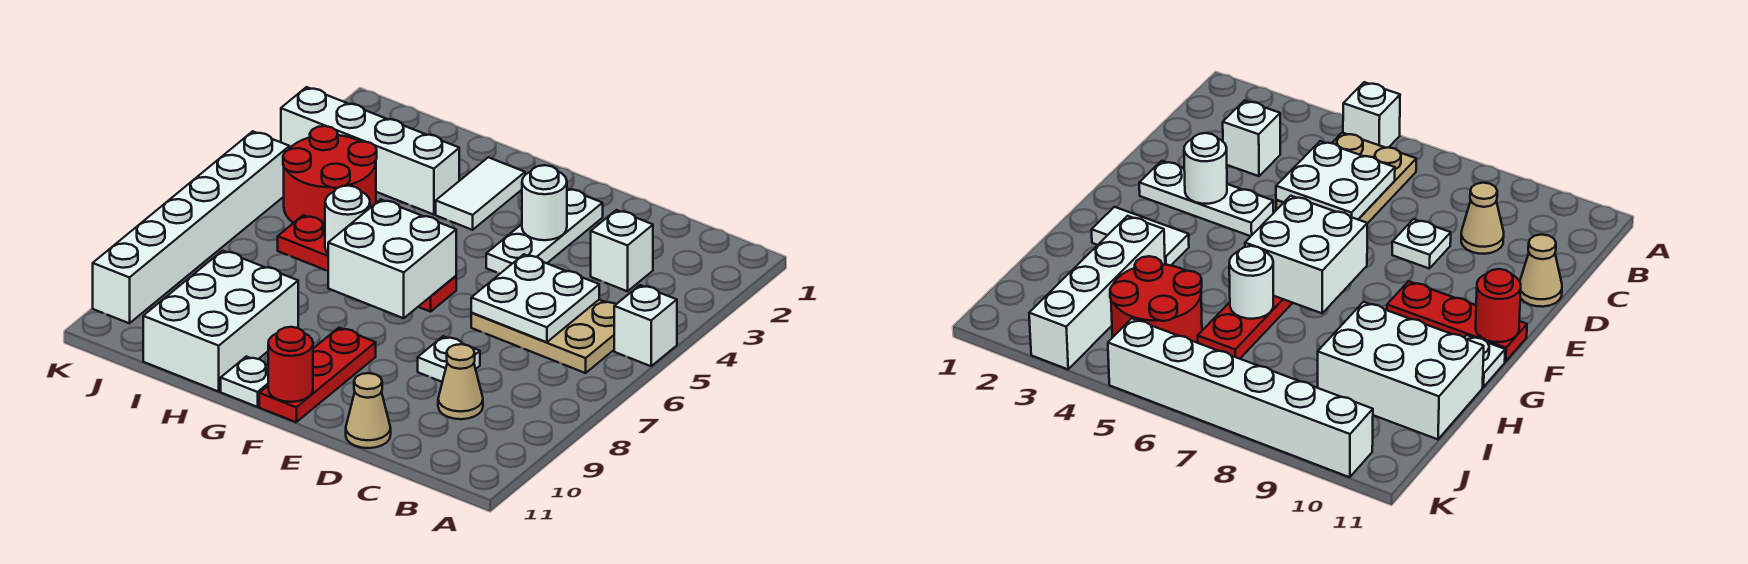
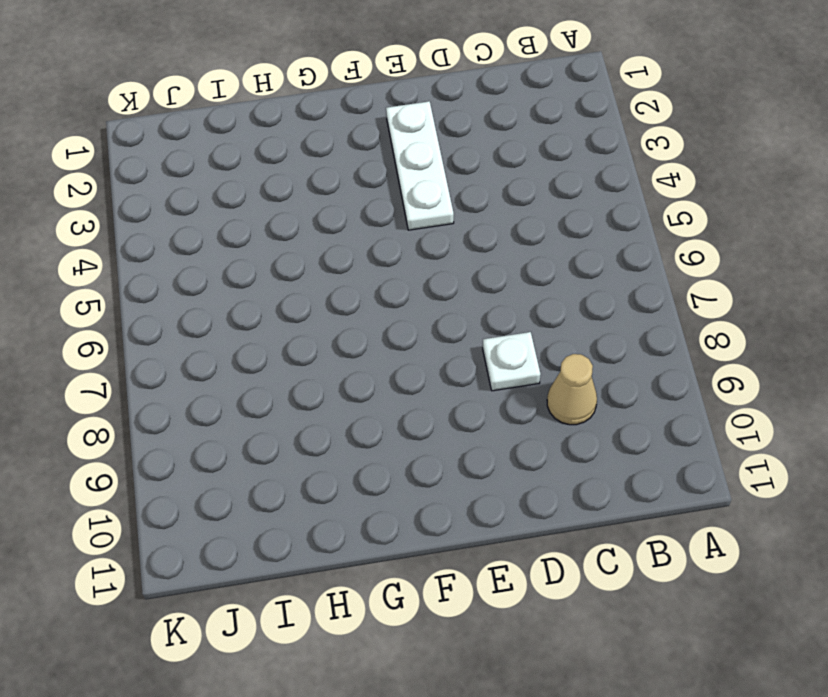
none -> white brick A5 level 1
none -> tan plate B5:D6 level 1
none -> white brick C3 level 1

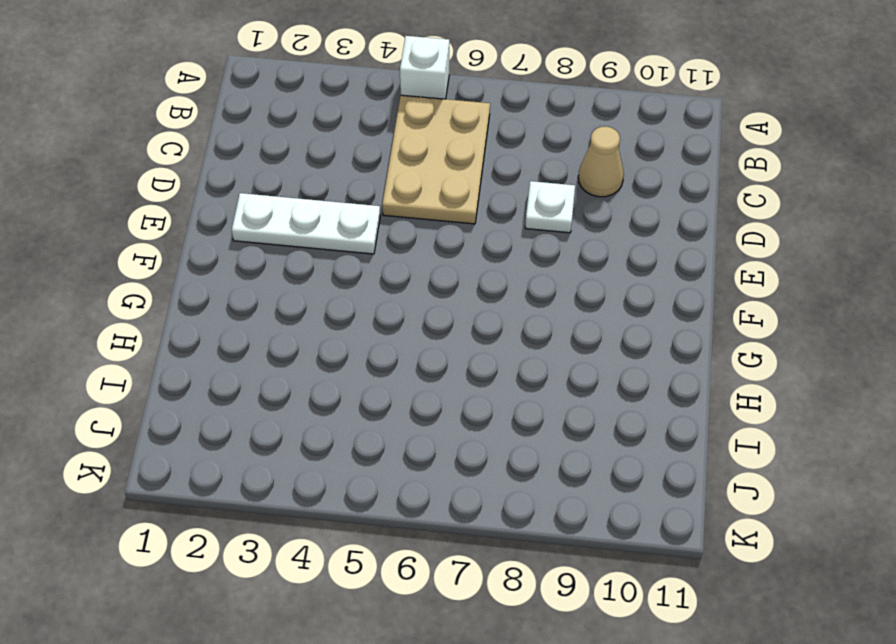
none -> white brick C3 level 1
none -> tan cone D11 level 1
none -> red plate F6:I6 level 1

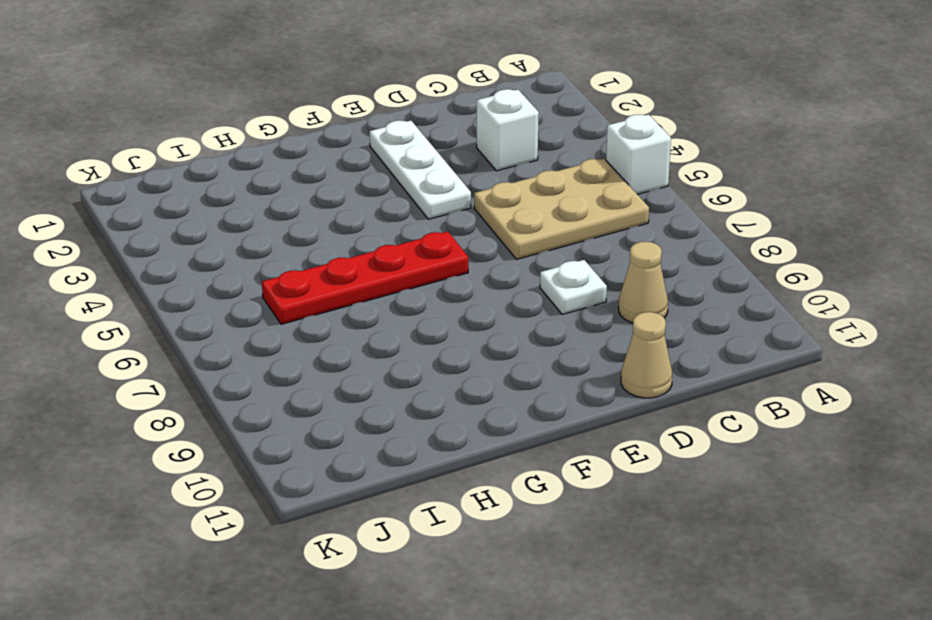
none -> red plate F9:F11 level 1
none -> white tile G2:G3 level 1
none -> white plate G11 level 1

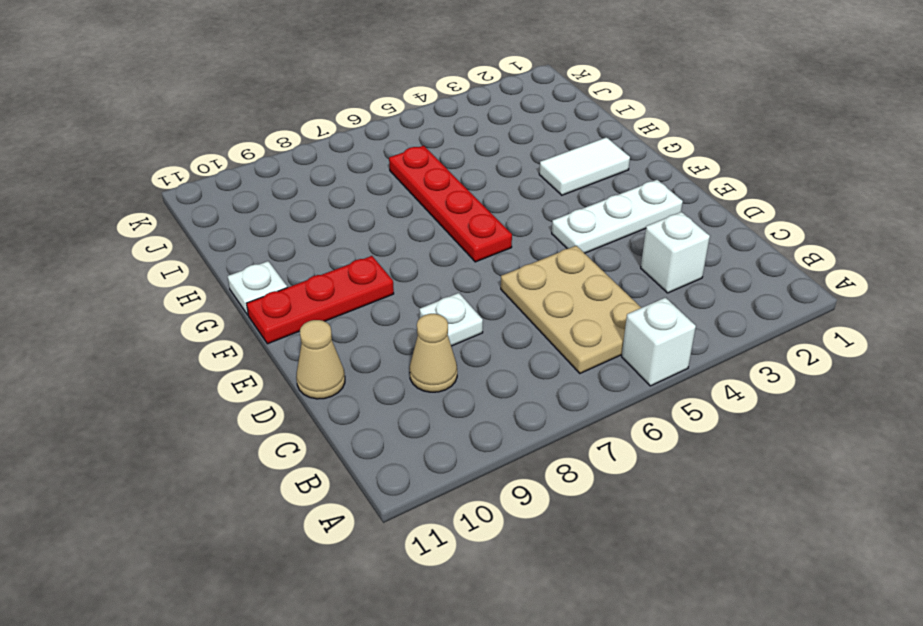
none -> white brick H3:K3 level 1
none -> white brick H9:I11 level 1
none -> red round brick I4:J5 level 1

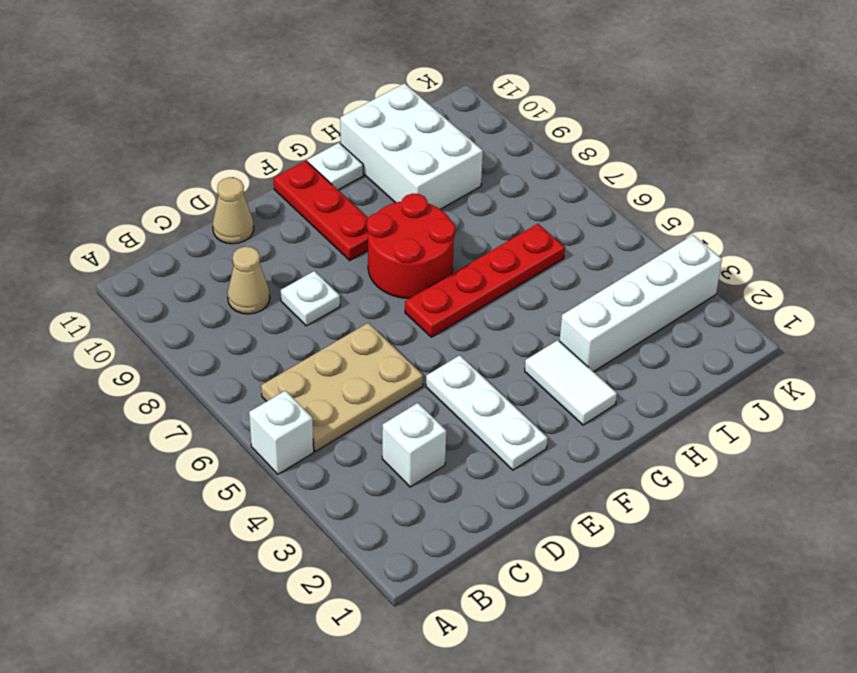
red round brick F7:G8 level 1 -> red round brick I4:J5 level 1
none -> white brick K5:K10 level 1
none -> white plate C5:D6 level 2
none -> white round brick E3 level 2

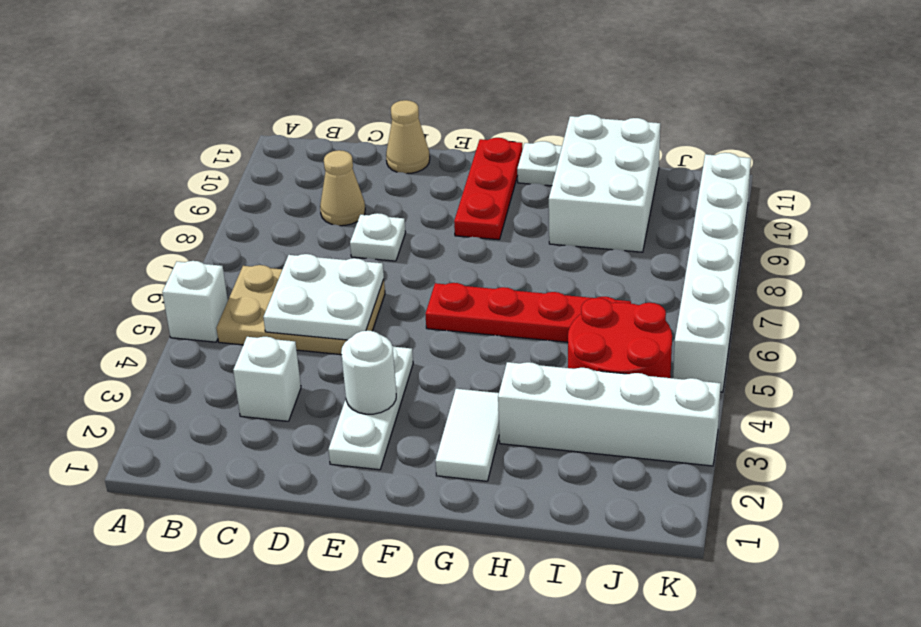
none -> white brick F6:G7 level 2
none -> red round brick F11 level 2
none -> white round brick H6 level 2

